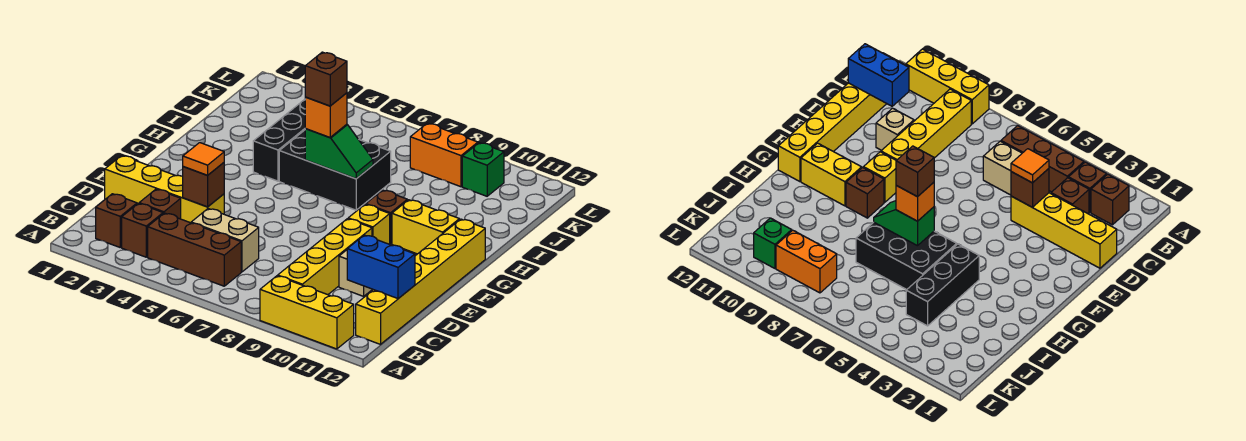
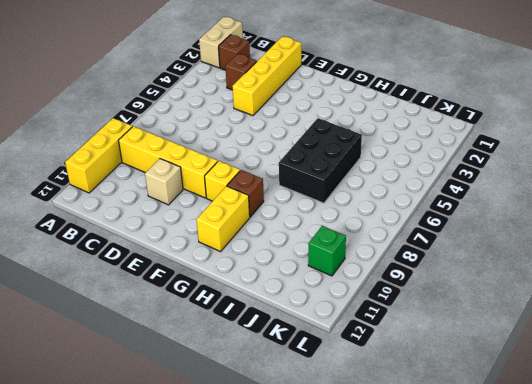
tan brick A1:A2 level 1 -> tan brick C5:C6 level 1
none -> brown brick B3 level 1
none -> brown brick B4:B6 level 1
none -> yellow brick B12:G12 level 1

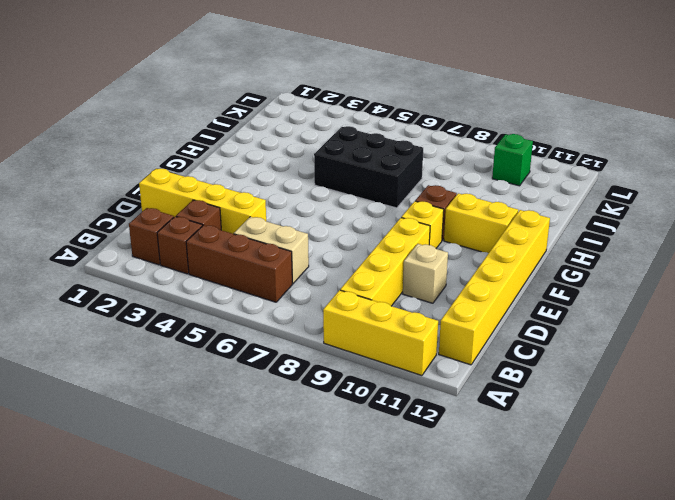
none -> black brick H4:J4 level 1
none -> orange brick K8:K9 level 1
none -> blue brick C11:C12 level 2

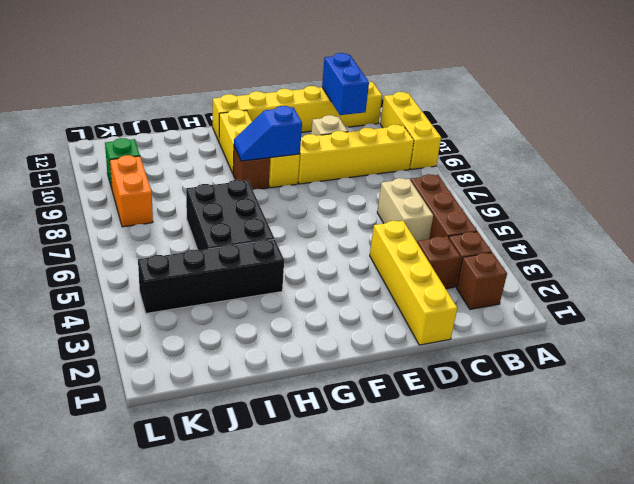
blue slope F9:G9 level 2 top F -> none
black brick H4:K4 level 1 -> black brick H4:J4 level 1
none -> brown brick D4 level 2
none -> green slope H6:H7 level 2 top 6
none -> orange tile D4 level 3

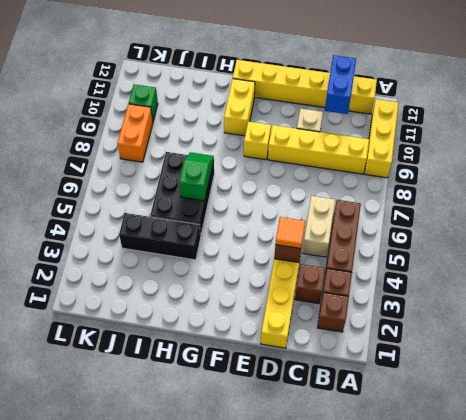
none -> brown brick G9 level 1
none -> orange brick H6 level 3
none -> brown brick H6 level 4

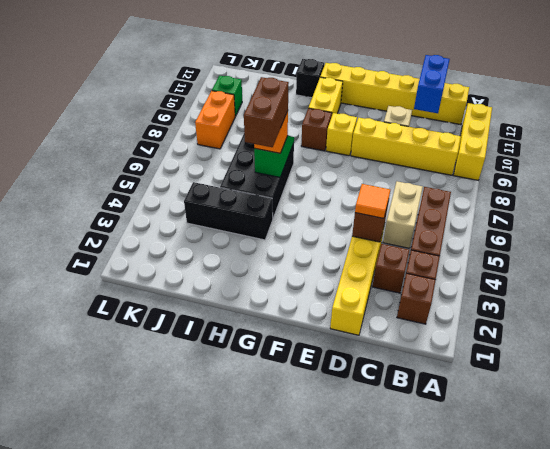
brown brick H5:H6 level 4 -> brown brick H6 level 4
black brick H12 level 1 -> none

